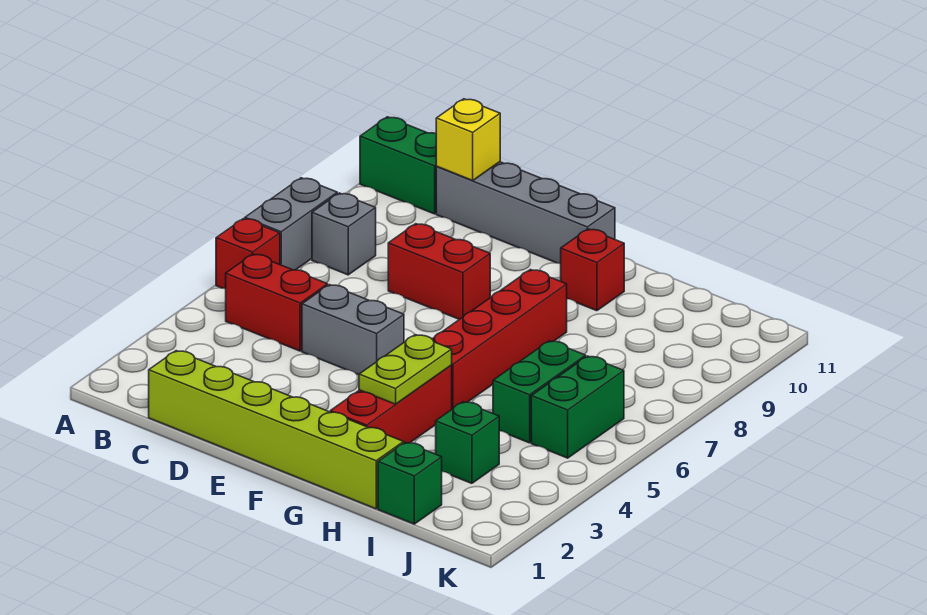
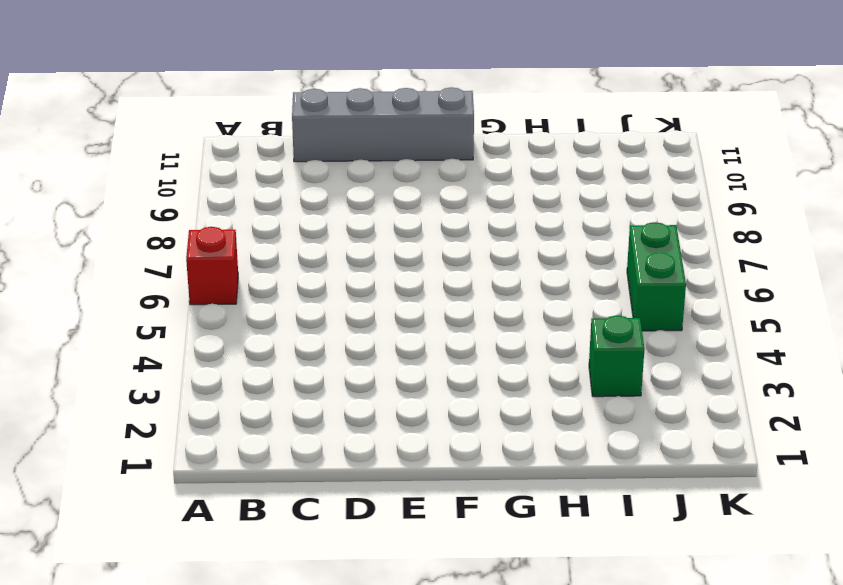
none -> grey brick A7:A8 level 1
none -> green brick A11:B11 level 1
none -> red brick B5:C5 level 1

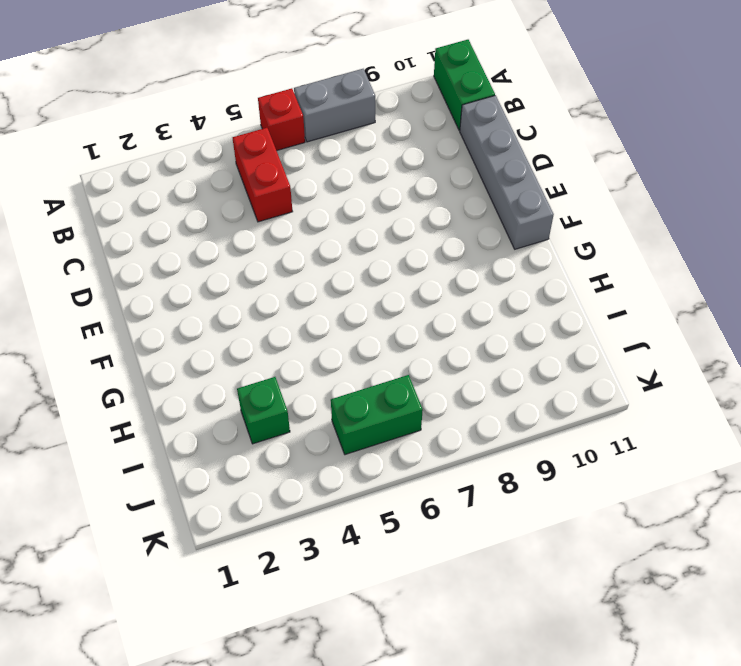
none -> grey brick B8 level 1
none -> lime brick C1:H1 level 1
none -> grey brick D5:E5 level 1

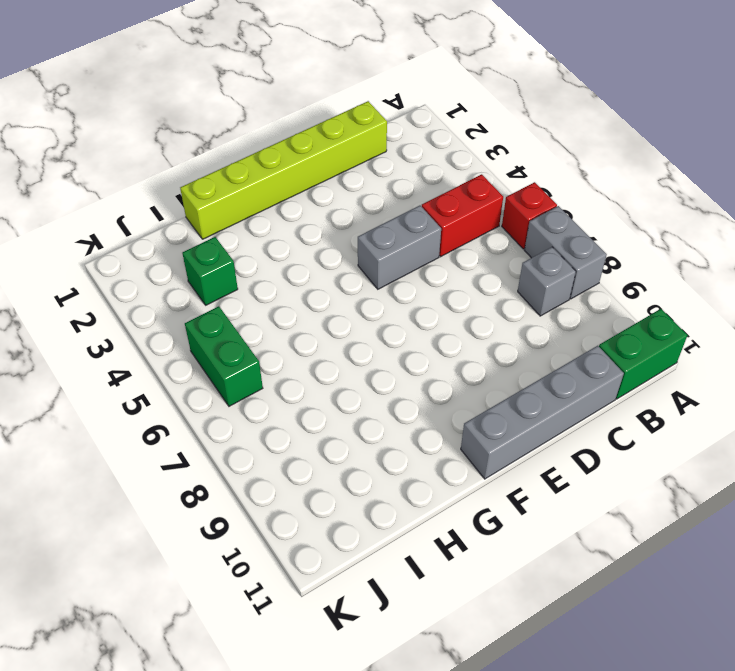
none -> red brick D8:E8 level 1
none -> red brick G2:G4 level 1
none -> red brick G5:G8 level 1

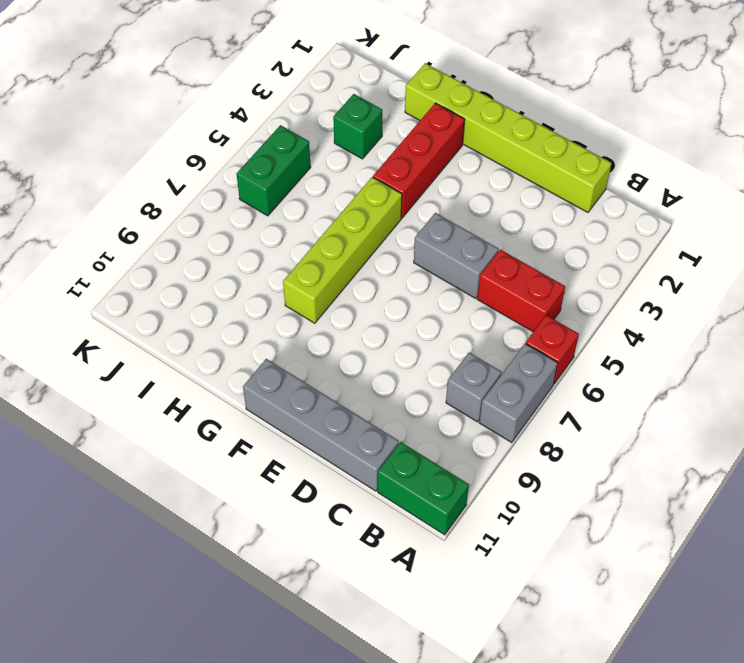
lime brick G5:G8 level 1 -> red brick G5:G8 level 1
none -> red brick D8:E8 level 1
none -> red brick G10 level 1
none -> green brick I1 level 1

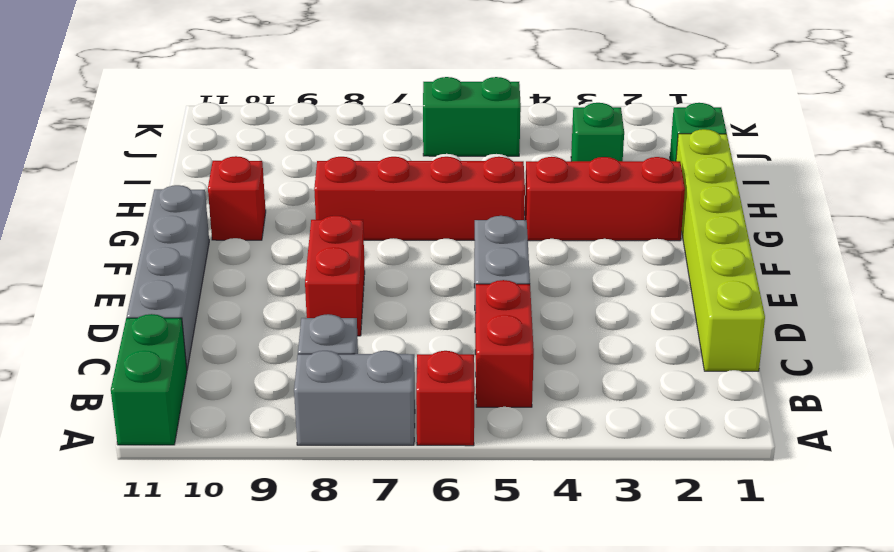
none -> green brick I5:I6 level 1
none -> yellow brick C11 level 2
none -> lime plate G3:G4 level 2

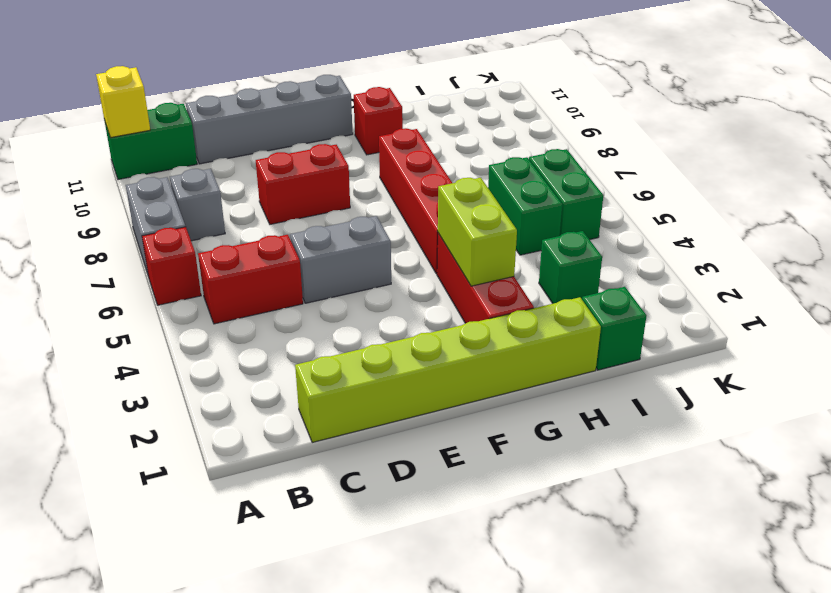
yellow brick A11 level 2 -> yellow brick C11 level 2
lime brick G3:G4 level 2 -> lime plate G3:G4 level 2

